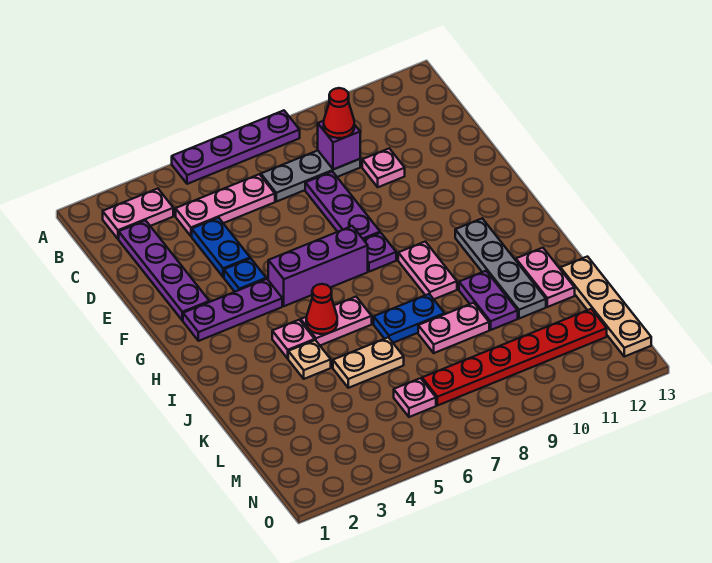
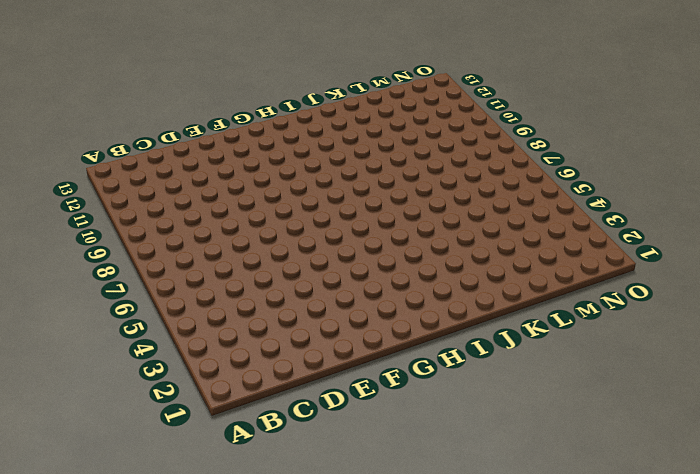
none -> purple plate A5:A8 level 1
none -> pink plate B2:B3 level 1
none -> purple plate C2:F2 level 1

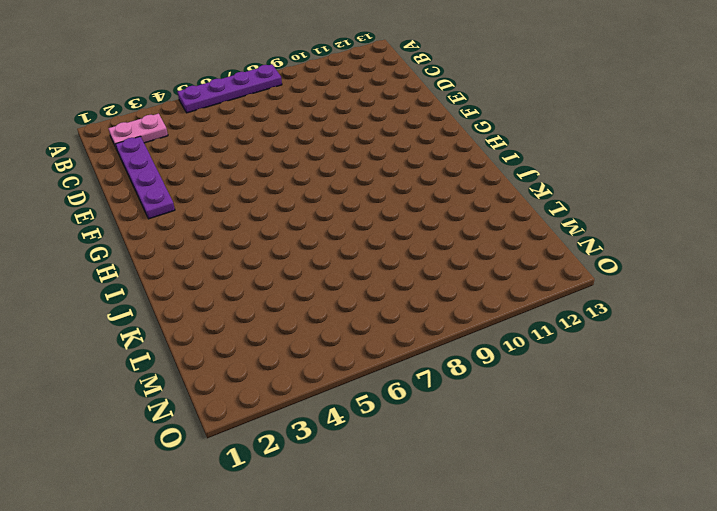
none -> pink plate C4:C6 level 1
none -> grey plate C7:C9 level 1
none -> blue plate D4:E4 level 1

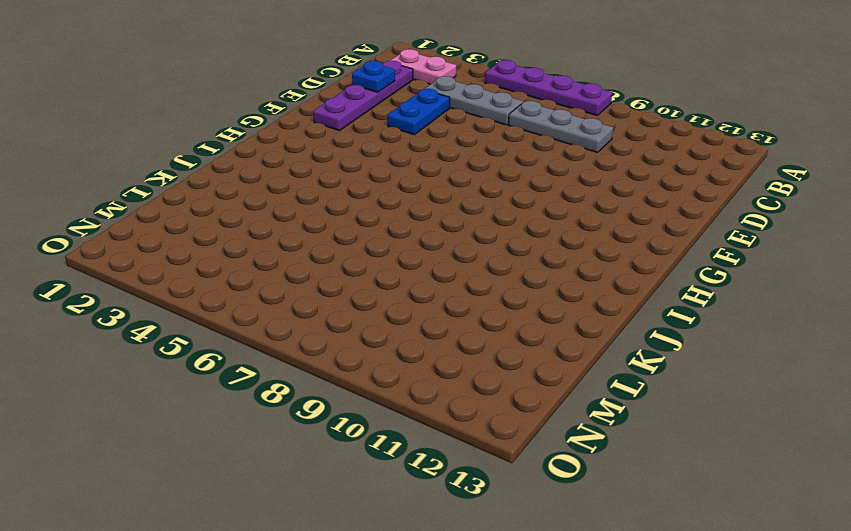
grey plate C4:C6 level 1 -> pink plate C4:C6 level 1
blue plate D2 level 2 -> blue plate F4 level 1
none -> purple plate D8:F8 level 1
none -> pink plate D10 level 1
none -> purple plate G2:G4 level 1

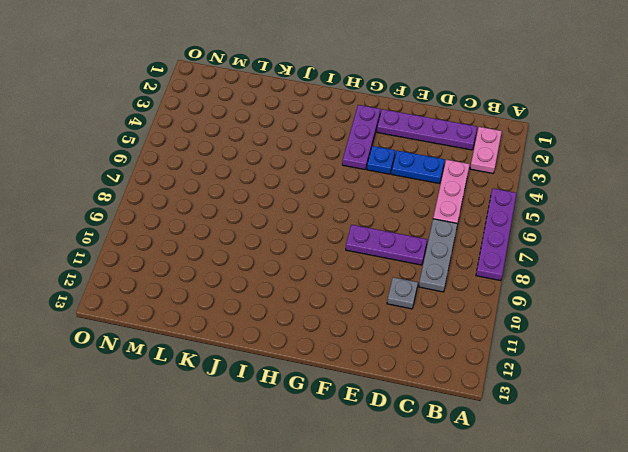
grey plate D10 level 1 -> pink plate D10 level 1
none -> purple brick G5:G7 level 1
none -> purple plate G8 level 1
none -> pink plate H9:I9 level 1

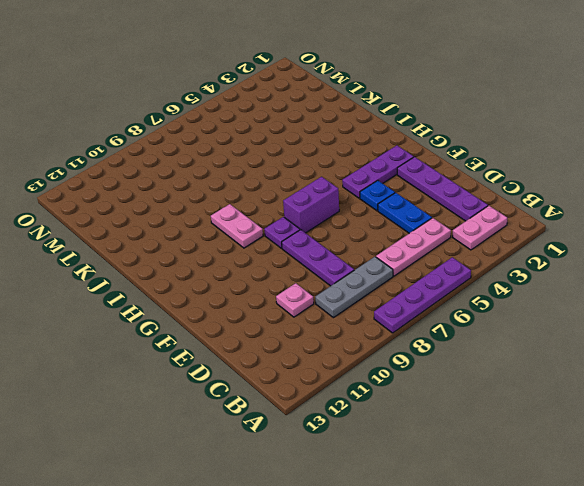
purple brick G6:G7 level 1 -> purple brick G5:G7 level 1
none -> grey plate H11:K11 level 1
none -> pink plate I4 level 1
none -> pink plate I5:I6 level 1

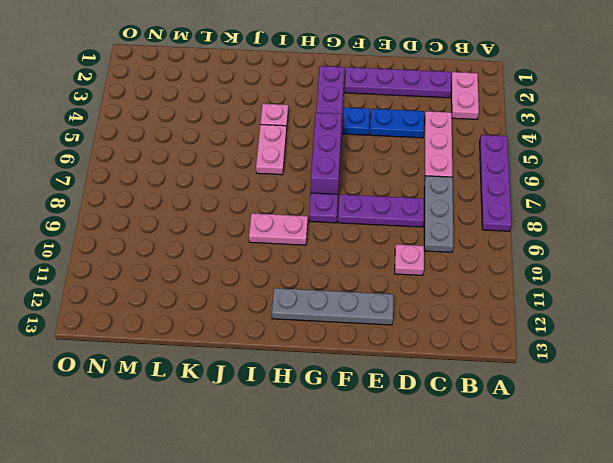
grey plate E12:H12 level 1 -> grey plate H11:K11 level 1
none -> tan plate J4 level 1
none -> blue plate J7:J8 level 1
none -> purple plate J10:K10 level 1

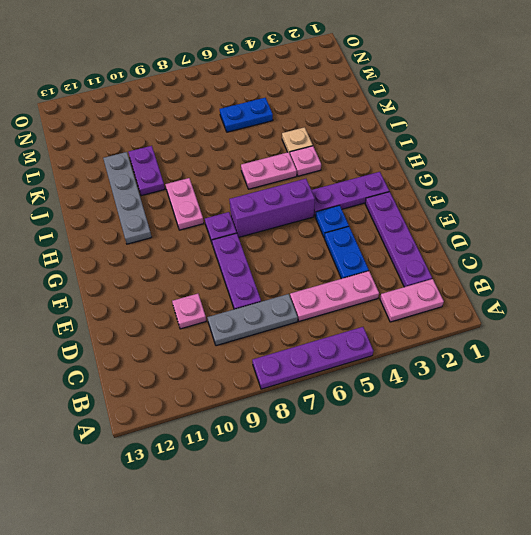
blue plate L5:L6 level 1 -> blue plate J7:J8 level 1
none -> pink plate J12:K12 level 1
none -> tan plate K5:K6 level 1
none -> pink plate K8:K9 level 1

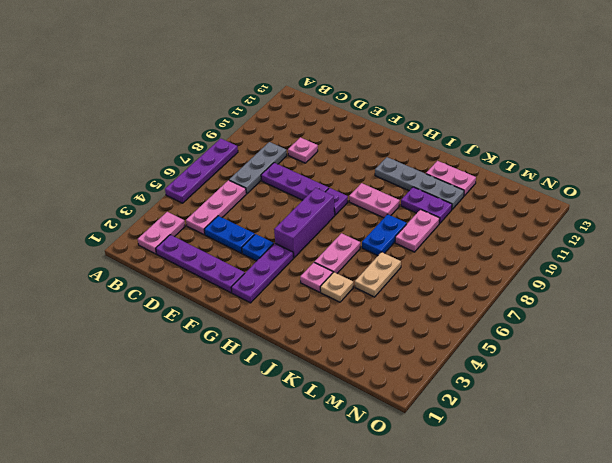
none -> tan plate K13:N13 level 1
none -> pink plate M6 level 1
none -> red plate M7:M12 level 1

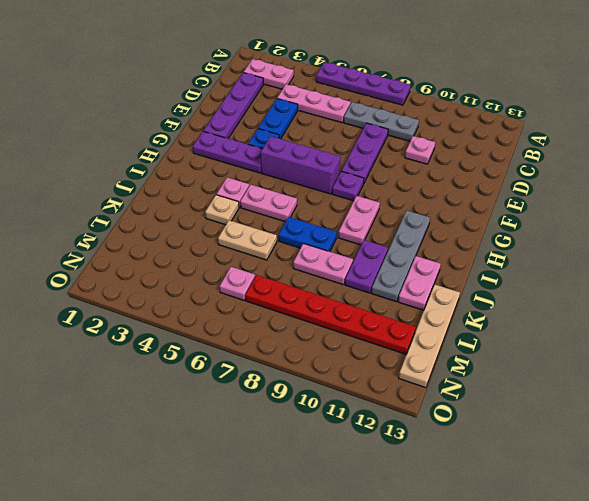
none -> purple brick C9 level 2
none -> red cone I5 level 2
none -> red cone C9 level 3

